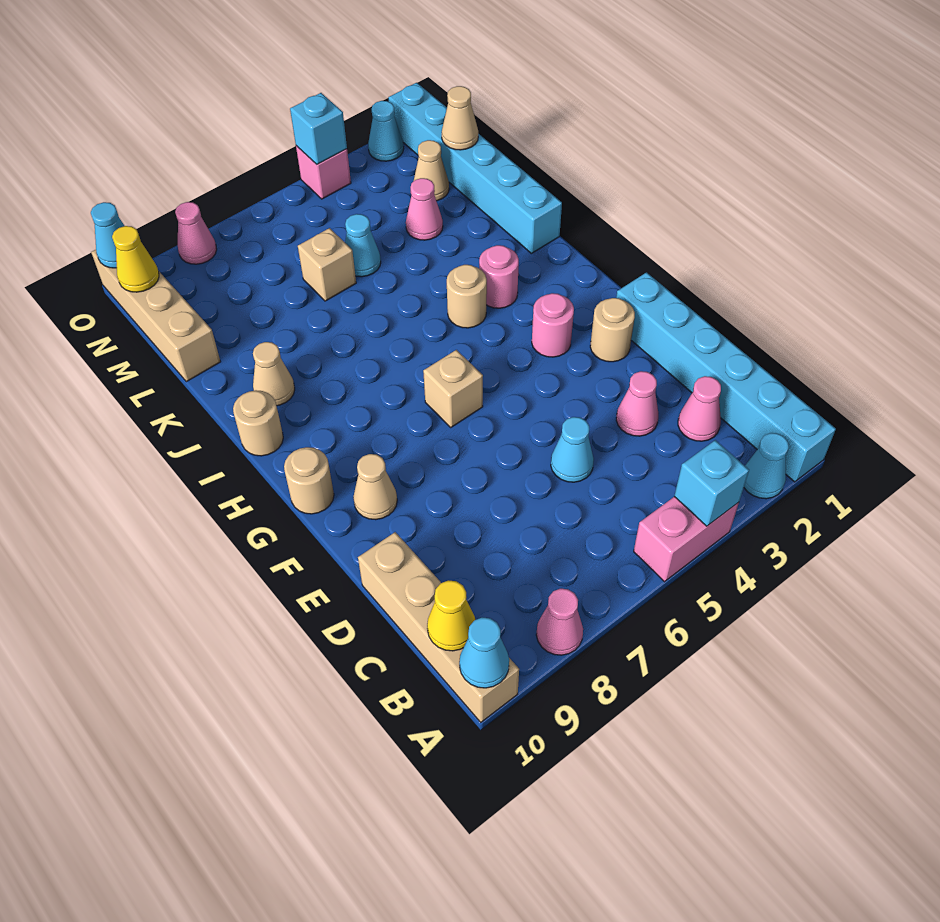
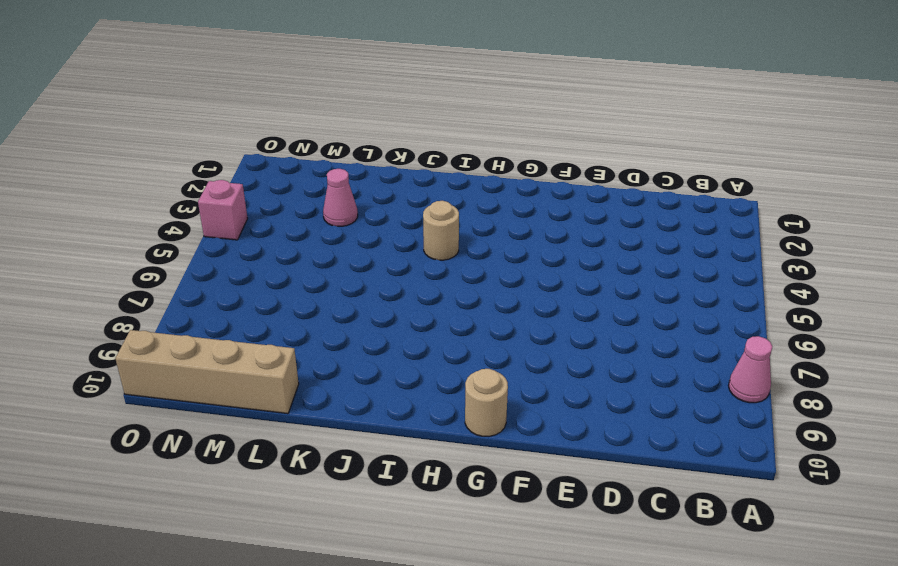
none -> cyan brick A1:F1 level 1
none -> cyan cone A2 level 1
none -> pink brick A4:A5 level 1
none -> tan brick A10:D10 level 1

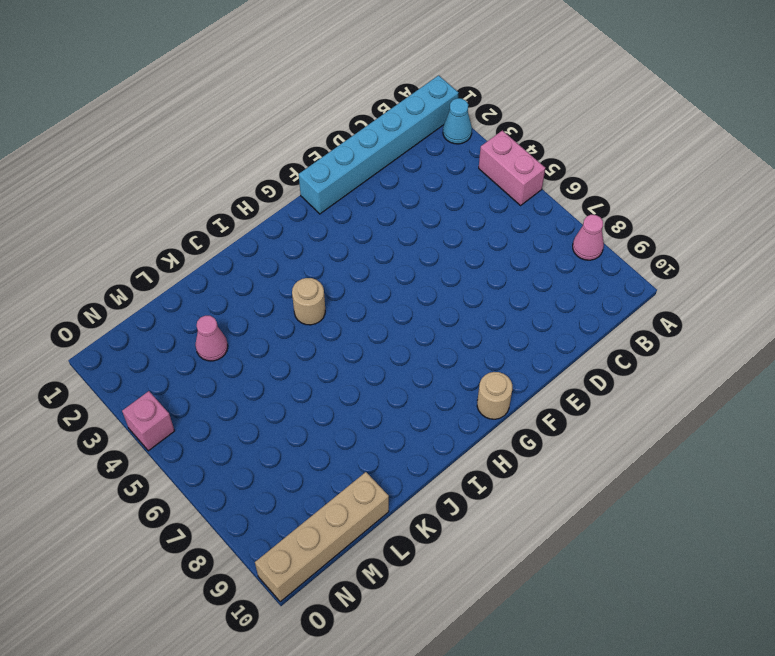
none -> tan brick A10:D10 level 1
none -> pink cone C2 level 1
none -> pink cone D3 level 1
none -> cyan cone D5 level 1

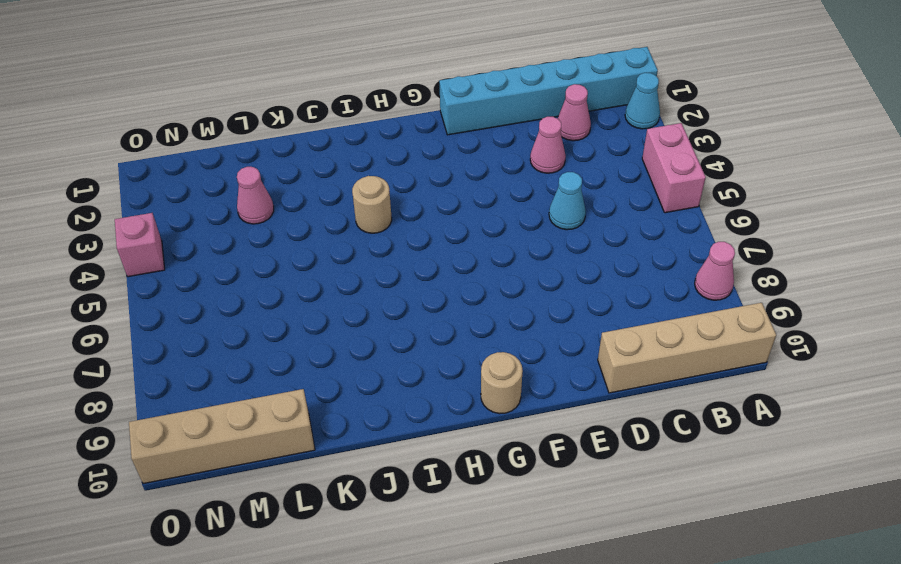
none -> tan round brick F2 level 1
none -> tan cone F9 level 1
none -> pink round brick G3 level 1
none -> tan brick G6 level 1

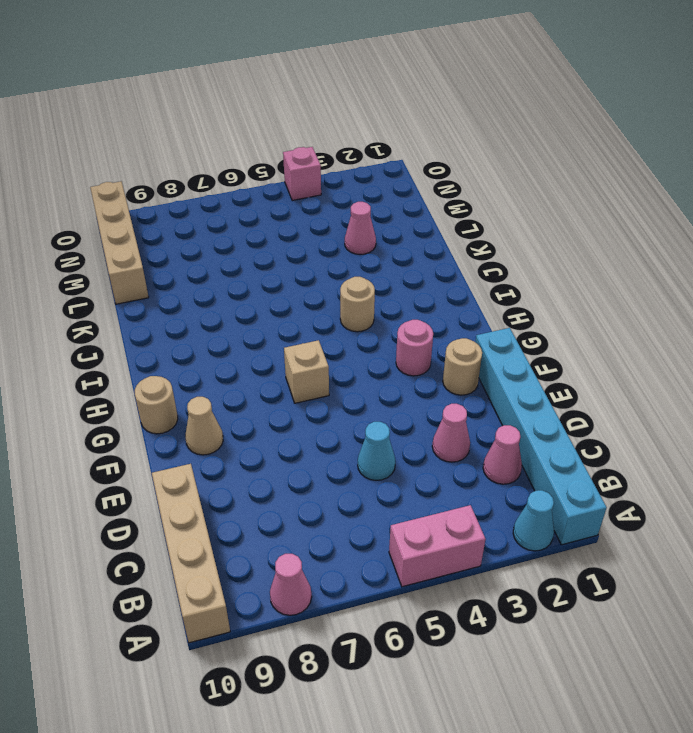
none -> pink round brick I3 level 1
none -> tan round brick I10 level 1
none -> cyan brick J1:O1 level 1
none -> tan cone J9 level 1

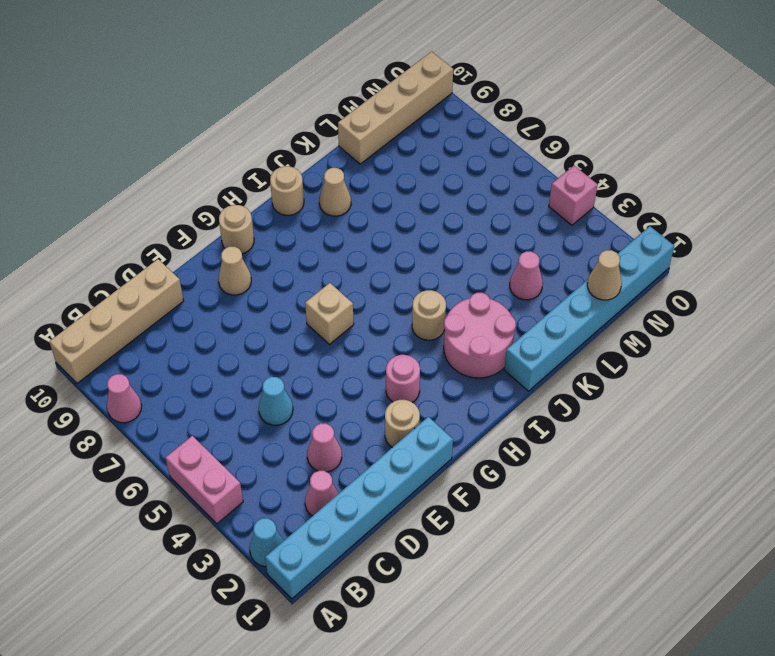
pink round brick I2:J3 level 1 -> pink round brick I3 level 1
none -> cyan cone L5 level 1
none -> tan brick L6 level 1
none -> tan cone M2 level 1
none -> cyan cone O2 level 1

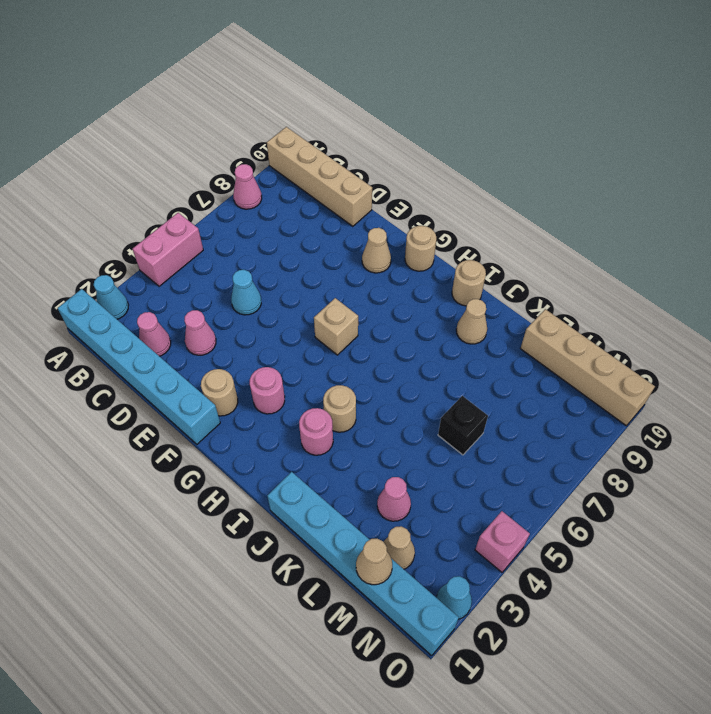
black brick L6 level 1 -> tan brick L6 level 1
none -> cyan cone L5 level 1
none -> pink cone O8 level 1
none -> cyan brick A4 level 2
none -> cyan cone A10 level 2

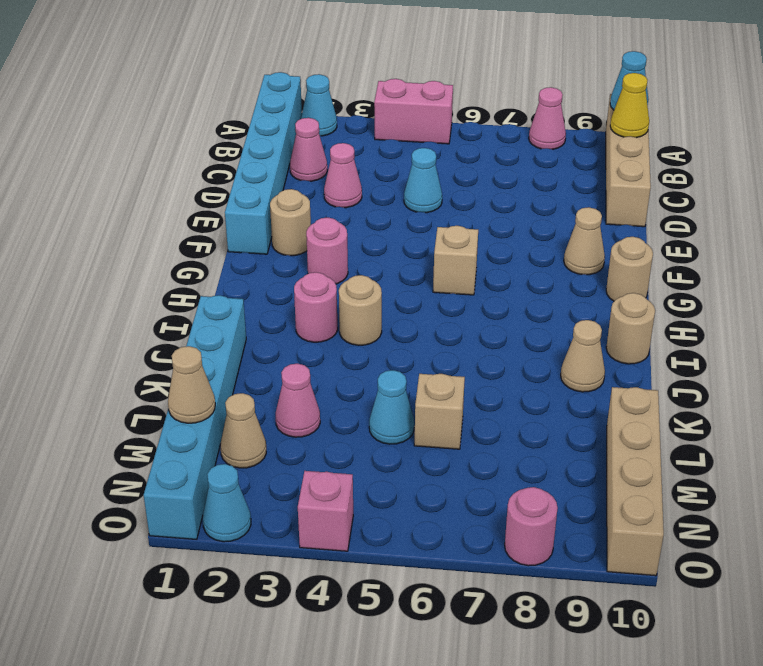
pink round brick O8 level 1 -> pink cone O8 level 1
none -> cyan brick A4 level 2
none -> yellow cone N10 level 2
none -> cyan brick O4 level 2
none -> cyan cone O10 level 2

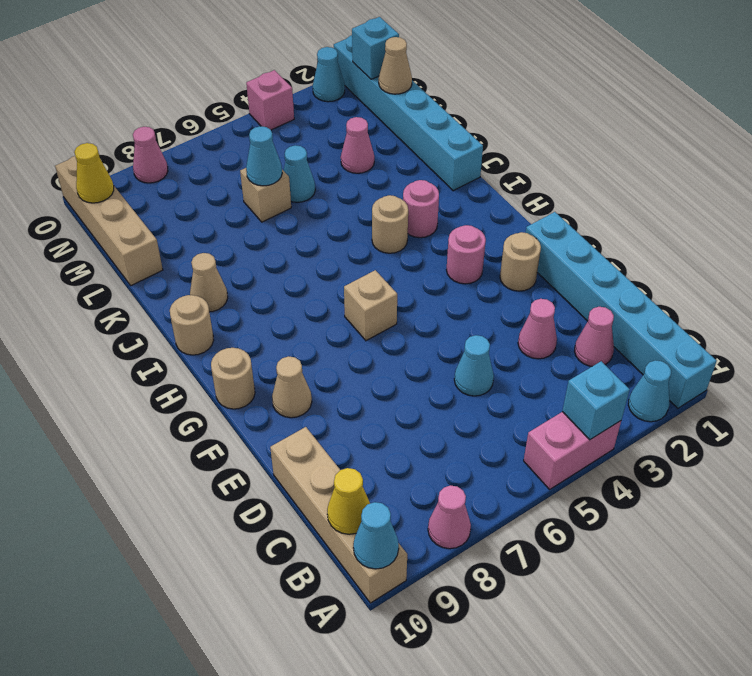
cyan cone L6 level 2 -> cyan cone O10 level 2
cyan brick N1 level 2 -> cyan brick O4 level 2
none -> tan cone M2 level 1

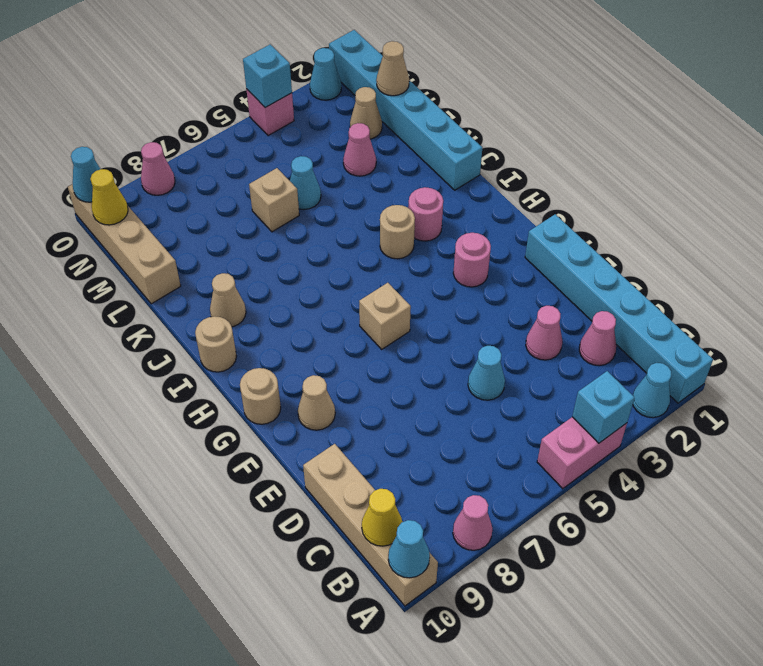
none -> tan round brick F2 level 1

